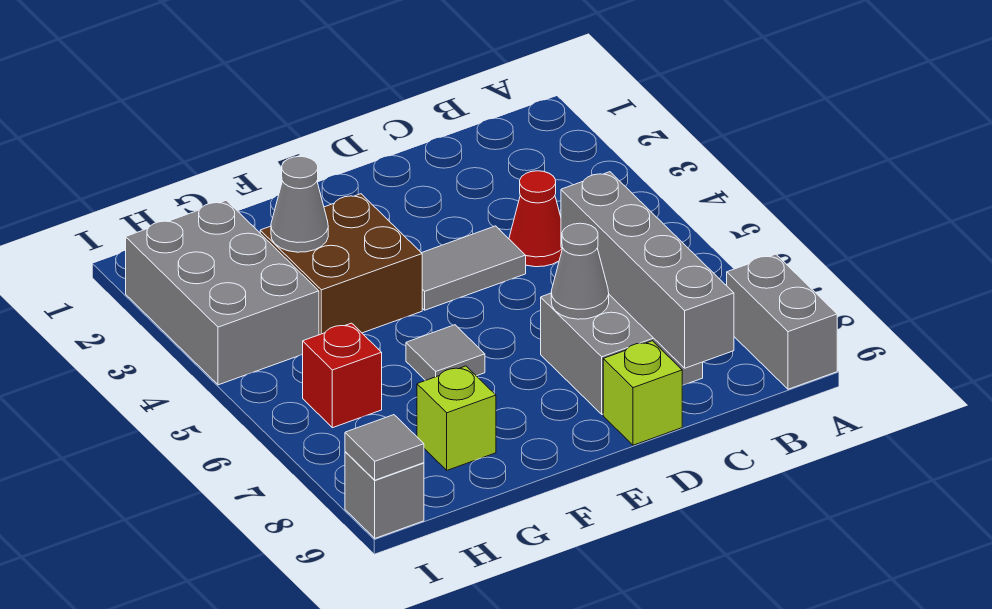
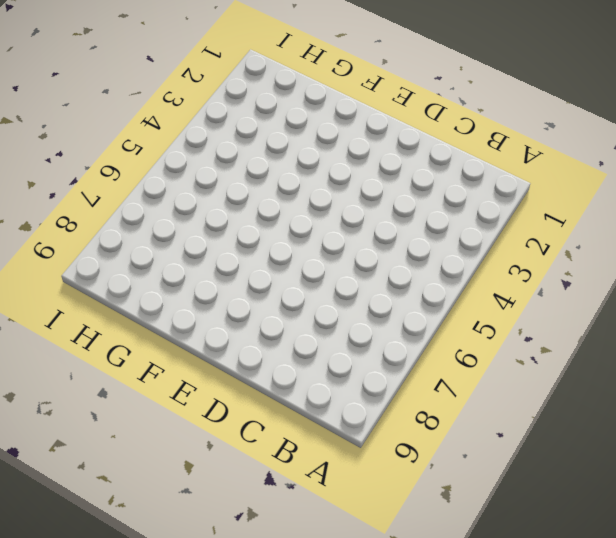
none -> grey brick A8:A9 level 1
none -> red cone C4 level 1
none -> grey brick C7:D8 level 1

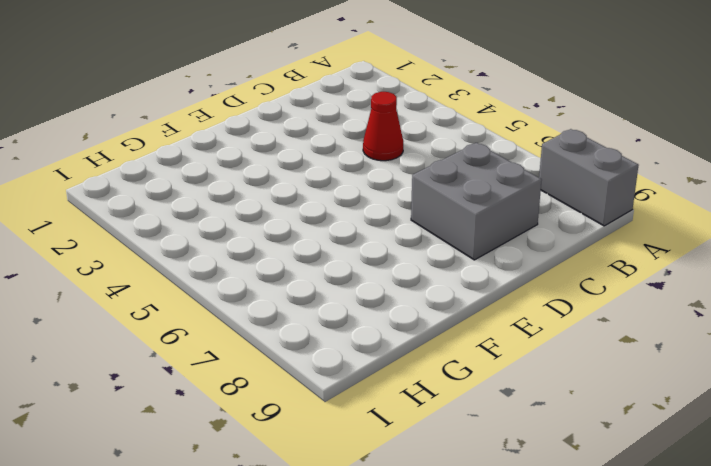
none -> grey tile D4:E4 level 1
none -> lime brick D9 level 1
none -> brown brick F3:G4 level 1

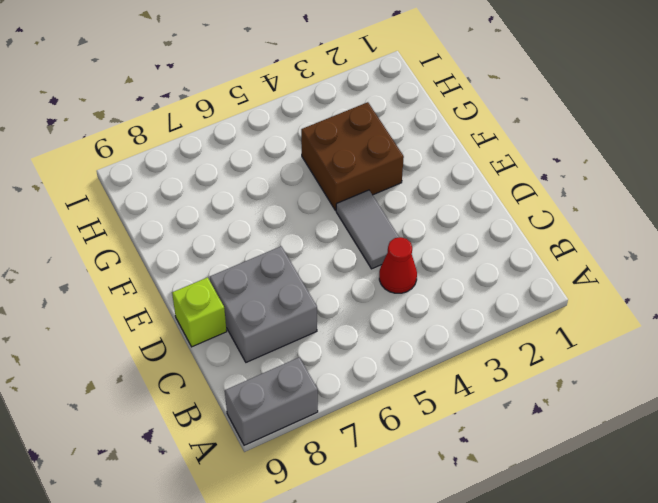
none -> grey tile F6 level 1
none -> lime brick G8 level 1
none -> grey brick H2:I4 level 1

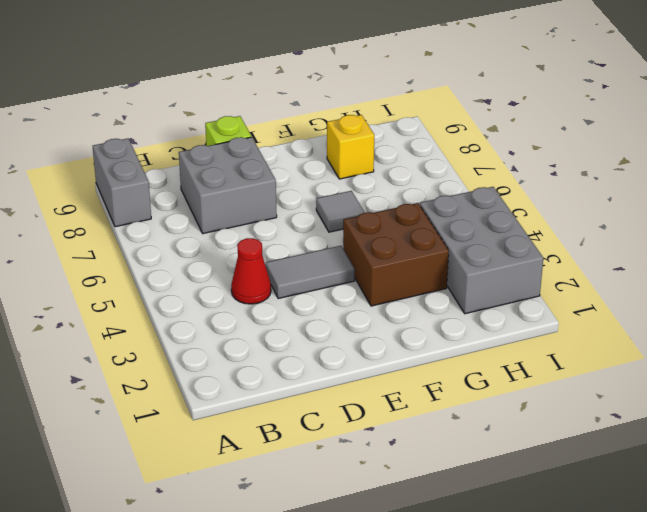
yellow brick G8 level 1 -> lime brick G8 level 1
none -> red brick H6 level 1
none -> grey brick I9 level 1
none -> grey brick C6:C9 level 2

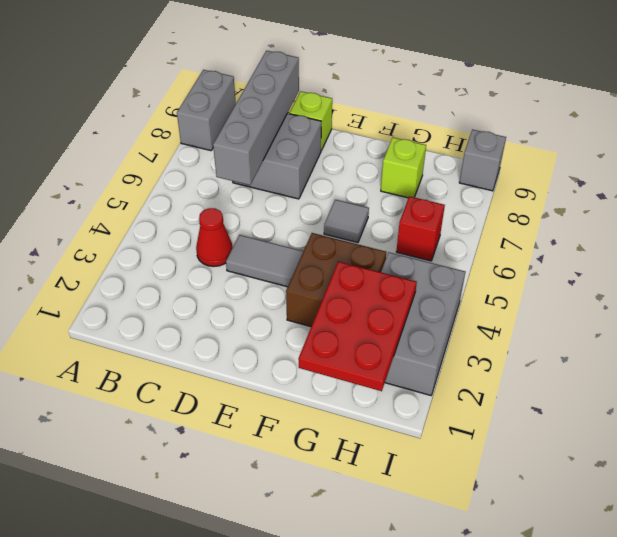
red plate G1:H3 level 2 -> grey cone G3 level 2
none -> grey cone D7 level 2
none -> grey tile I9 level 2

